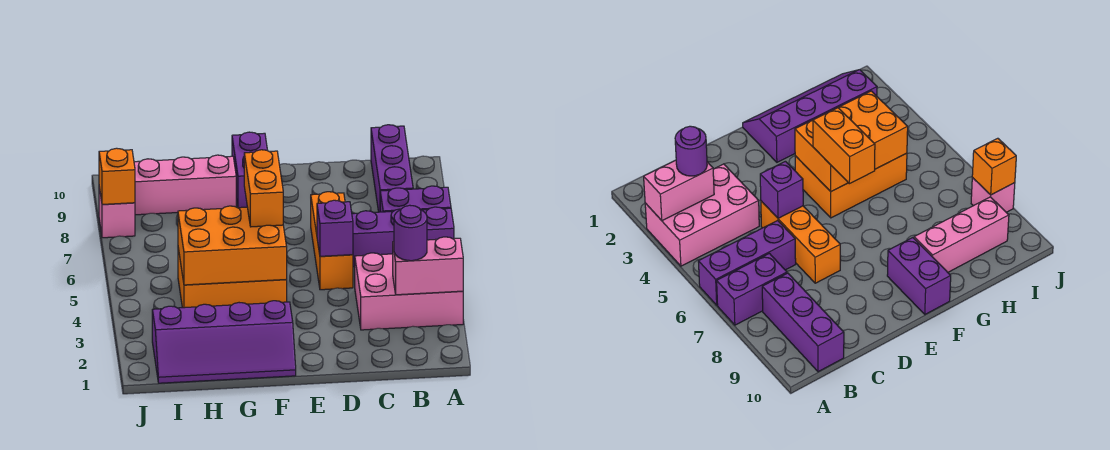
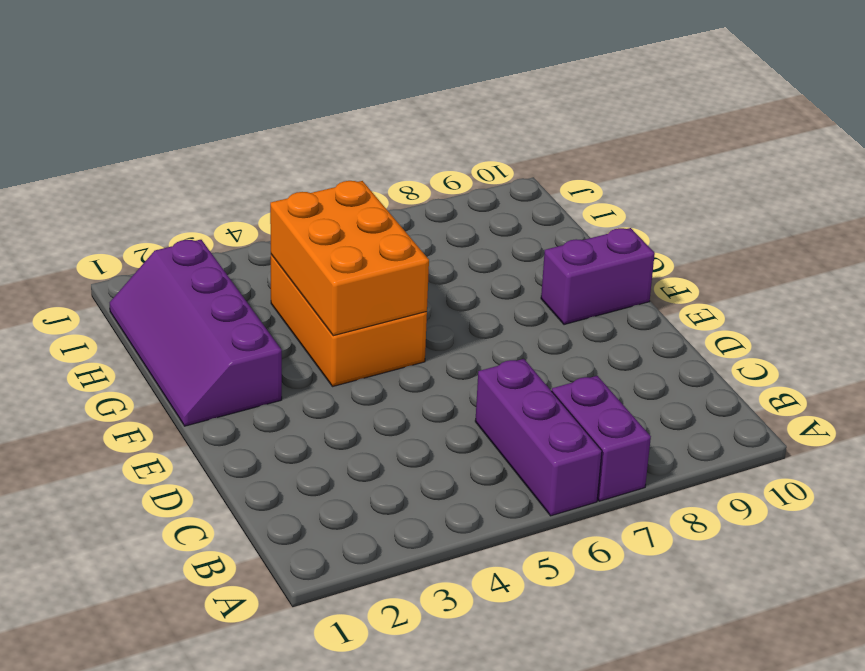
none -> pink brick A3:C4 level 1
none -> purple brick B8:B10 level 1
none -> orange brick D5:D7 level 1

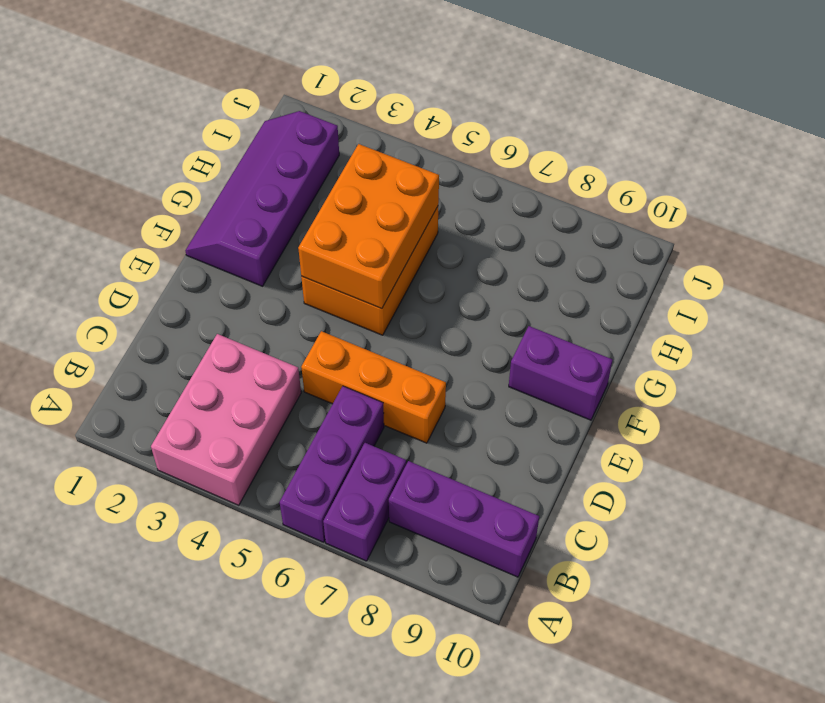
none -> pink brick G9:I9 level 1
none -> pink brick J8 level 1
none -> pink brick A3:B3 level 2

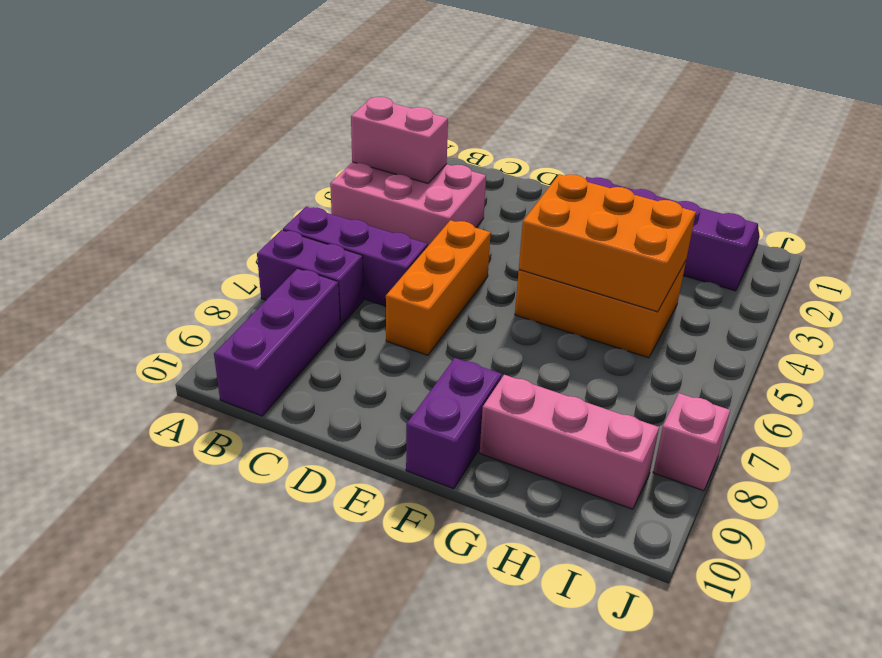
none -> purple brick D5 level 2
none -> orange brick J8 level 2
none -> purple round brick B3 level 3

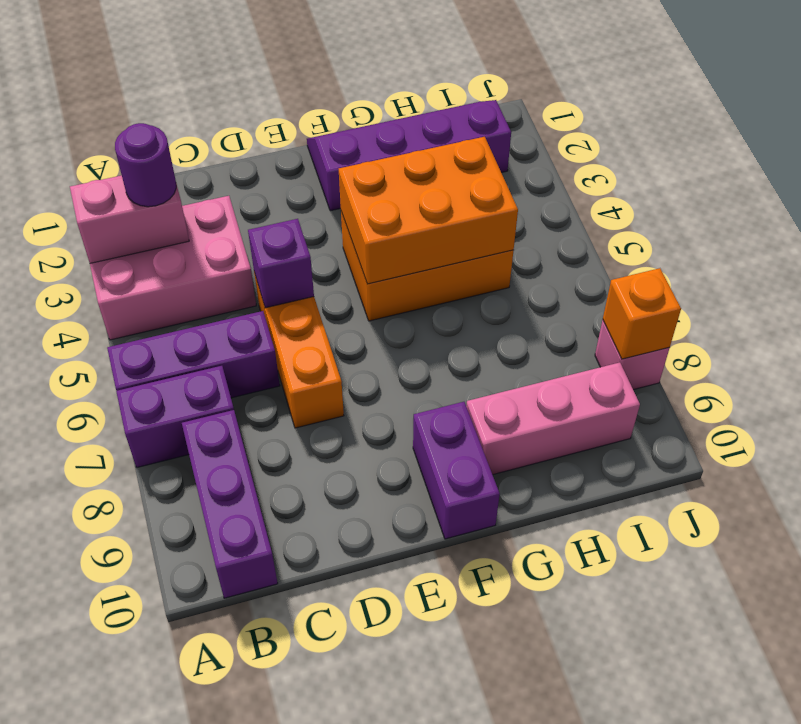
none -> orange brick F5:F6 level 3

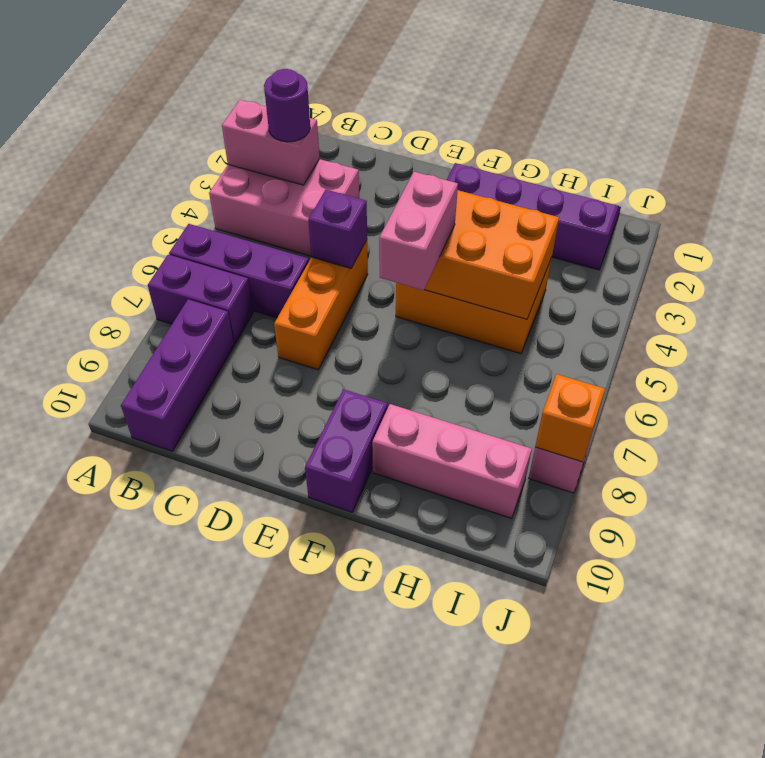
pink brick F5:F6 level 3 -> orange brick F5:F6 level 3

